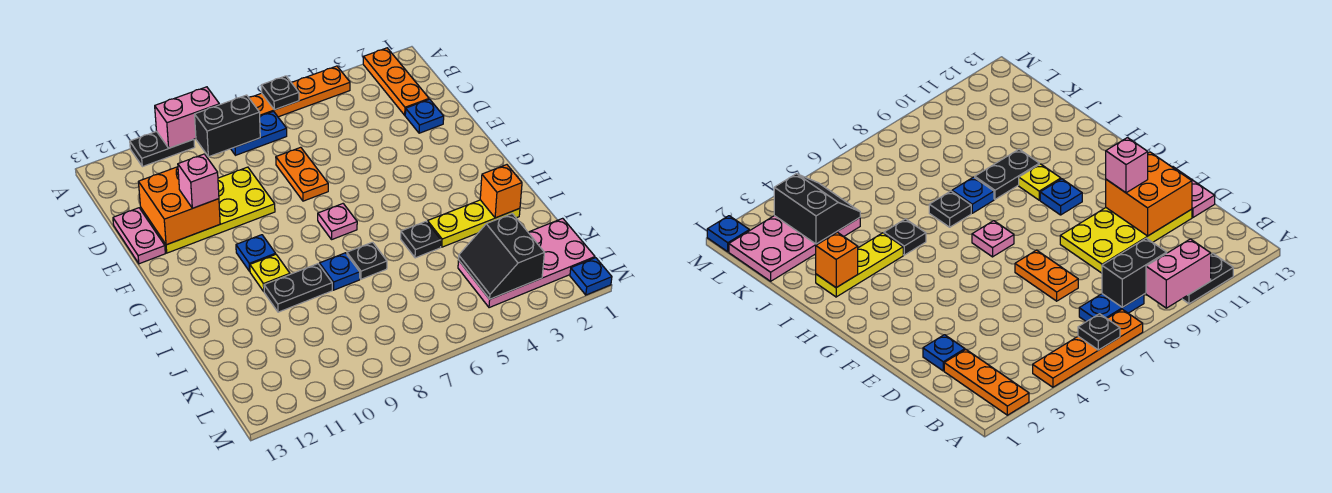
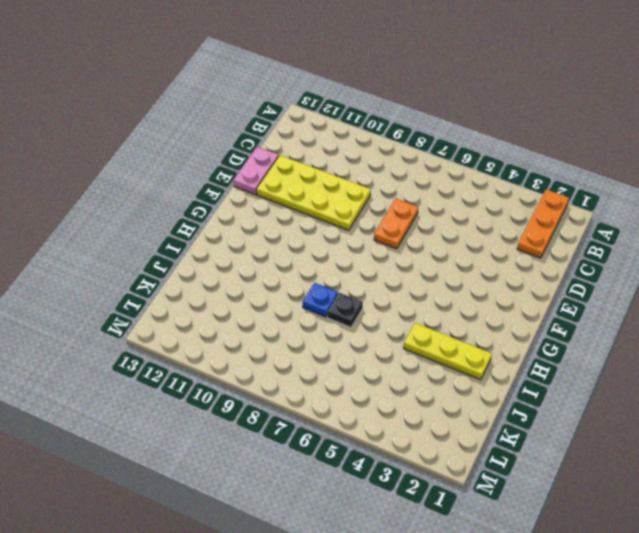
none -> orange plate A4:A7 level 1
none -> black plate A10:A11 level 1
none -> blue plate B7:B8 level 1

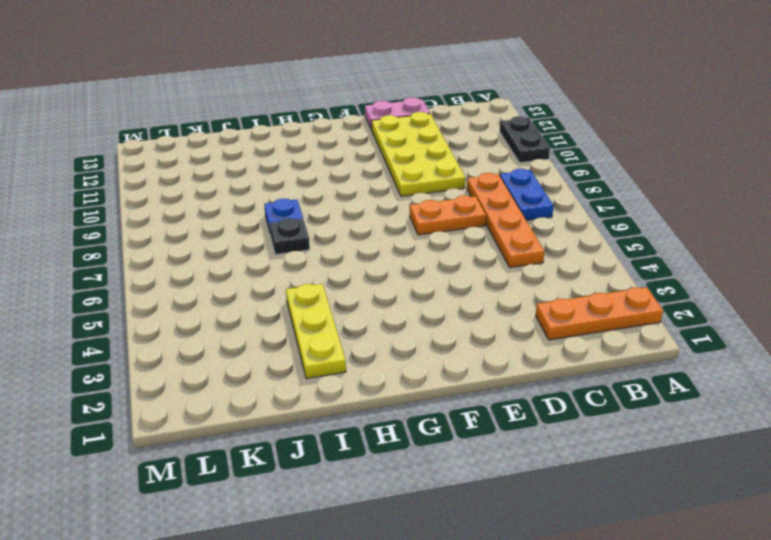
orange plate C5:C8 level 1 -> orange plate A4:A7 level 1
none -> blue plate D2 level 1
none -> pink plate G7 level 1
none -> blue plate G10 level 1

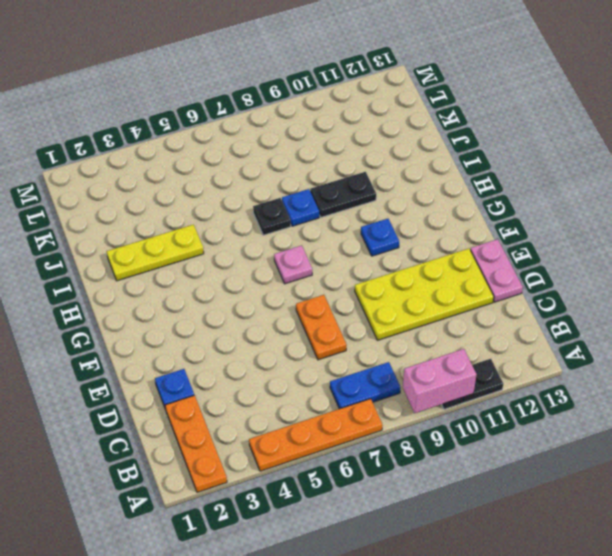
none -> yellow plate H10 level 1
none -> black plate I5 level 1
none -> pink plate K1:L4 level 1

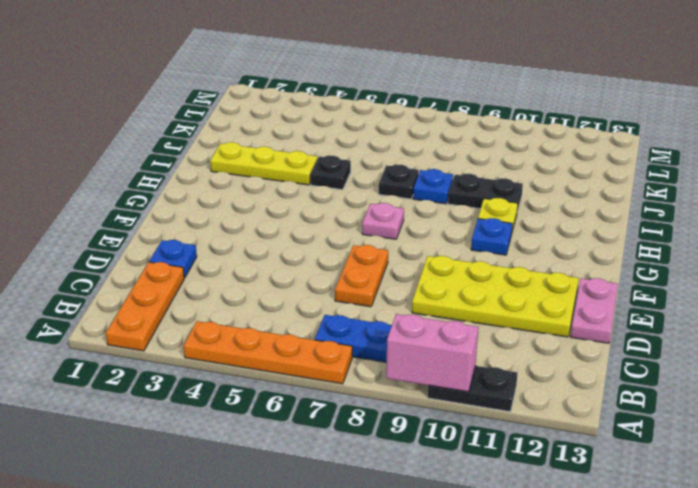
none -> pink plate K1:L4 level 1
none -> blue plate M1 level 1
none -> black plate A6 level 2

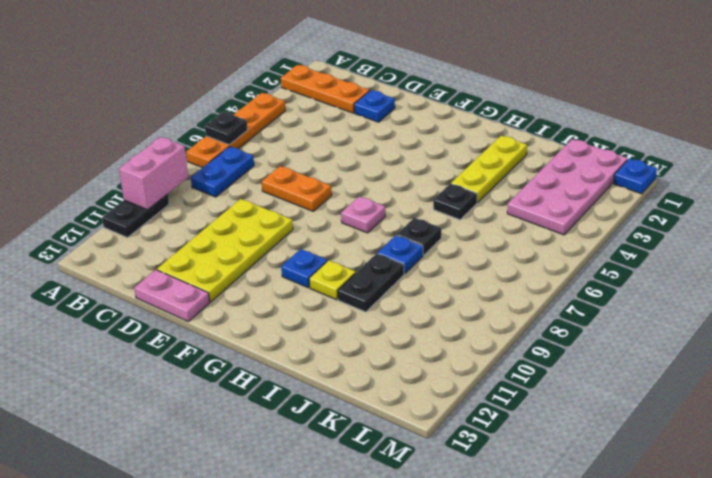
none -> black brick B8:B9 level 2
none -> orange brick D11:E12 level 2
none -> orange brick I2 level 2

